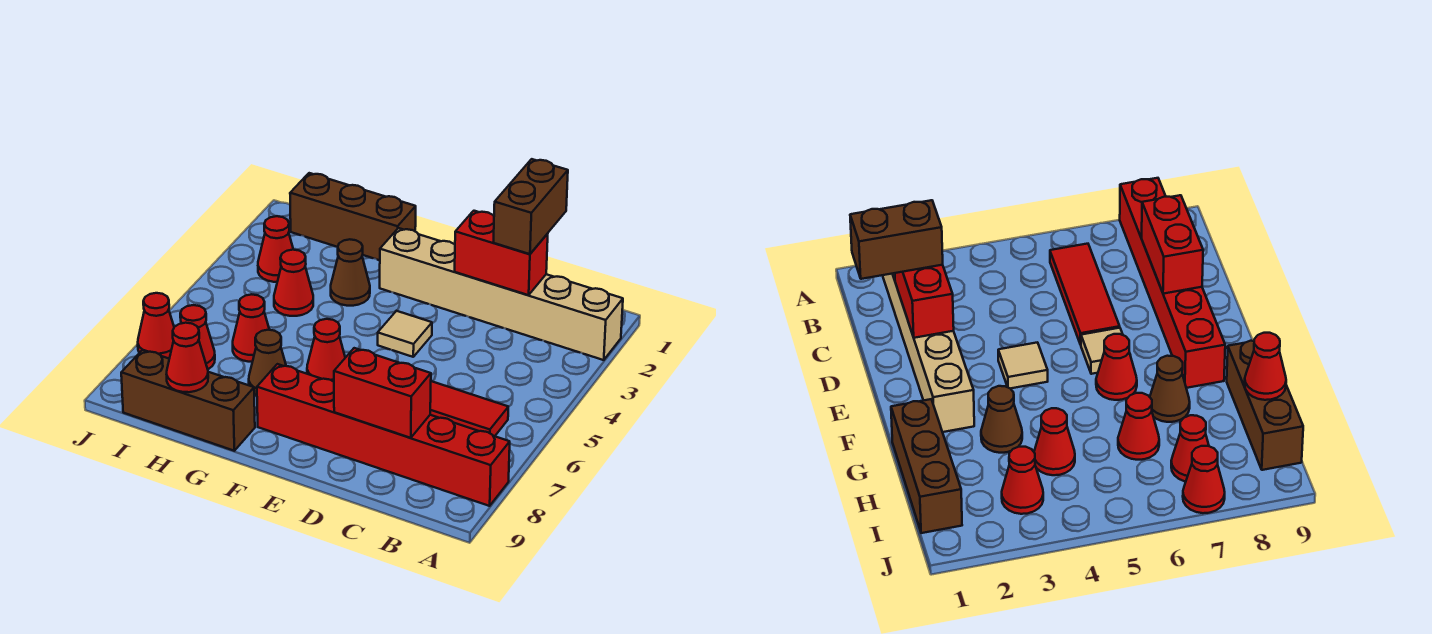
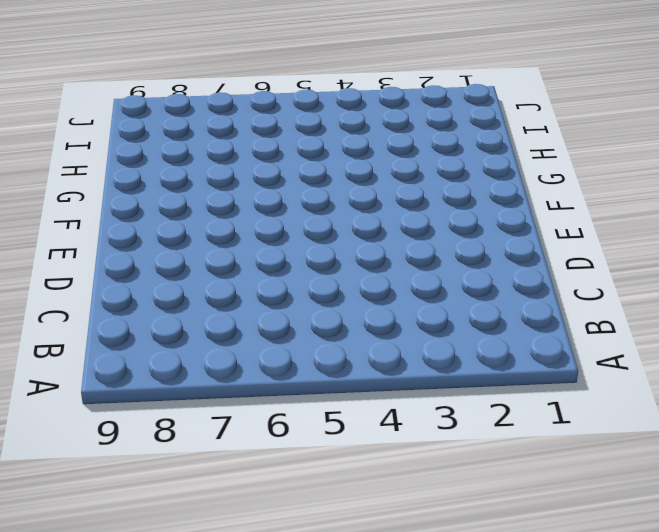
none -> tan brick A2:F2 level 1
none -> red brick A8:F8 level 1
none -> red tile B6:D6 level 1

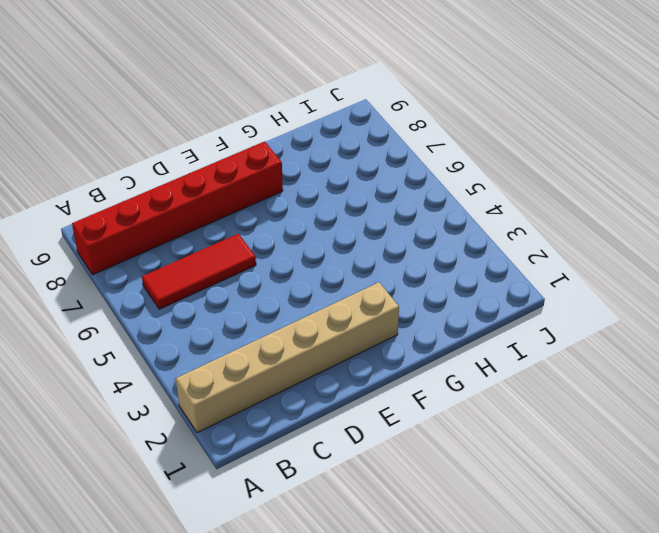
none -> tan tile E4 level 1
none -> tan tile E6 level 1
none -> red cone F6 level 1

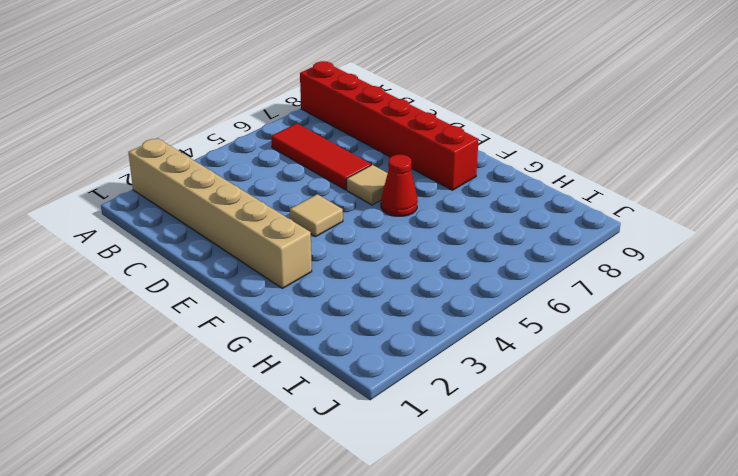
none -> brown brick G1:I1 level 1
none -> brown cone G3 level 1
none -> brown cone G7 level 1

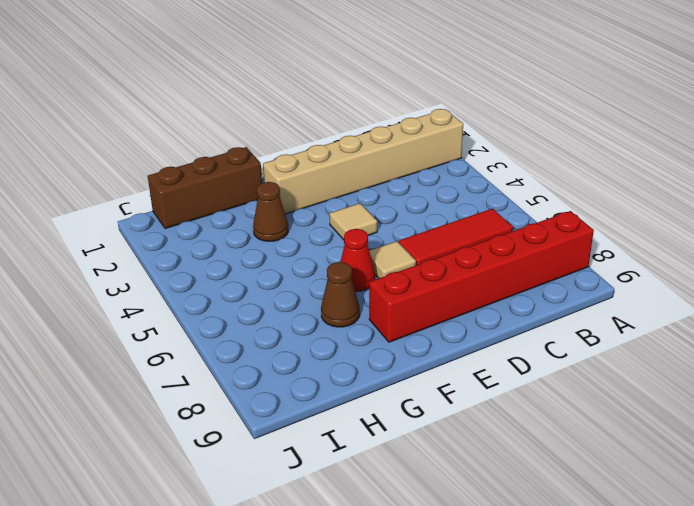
none -> brown brick G9:I9 level 1
none -> red cone H4 level 1
none -> red cone H6 level 1

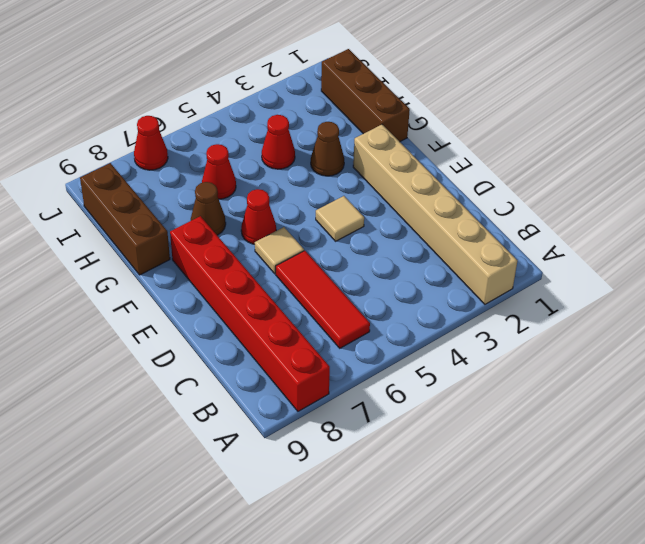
none -> red cone I3 level 1
none -> red cone I7 level 1
none -> red brick C2:D2 level 2

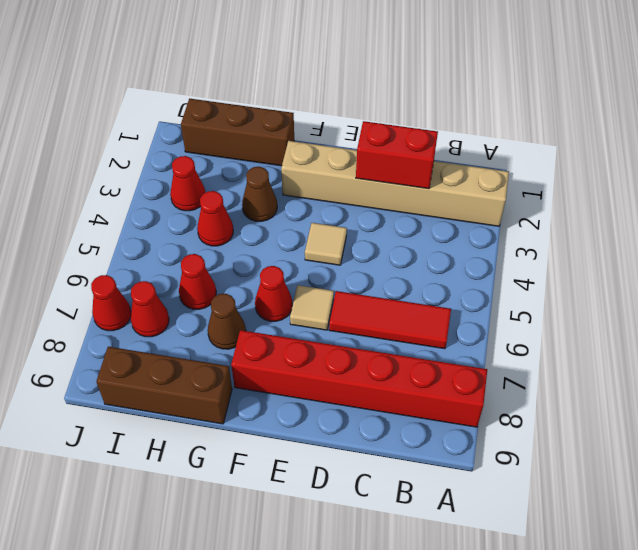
none -> red brick C8:D8 level 2
none -> red cone H9 level 2
none -> brown brick C1:C2 level 3

